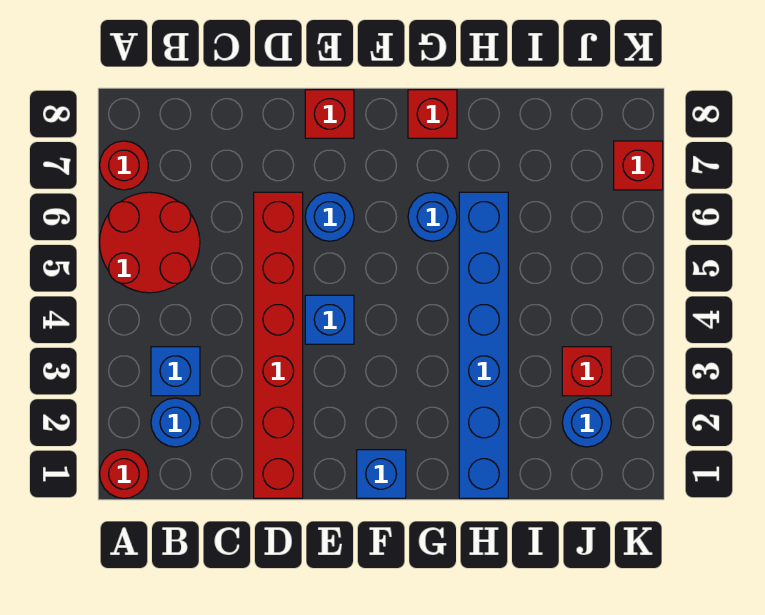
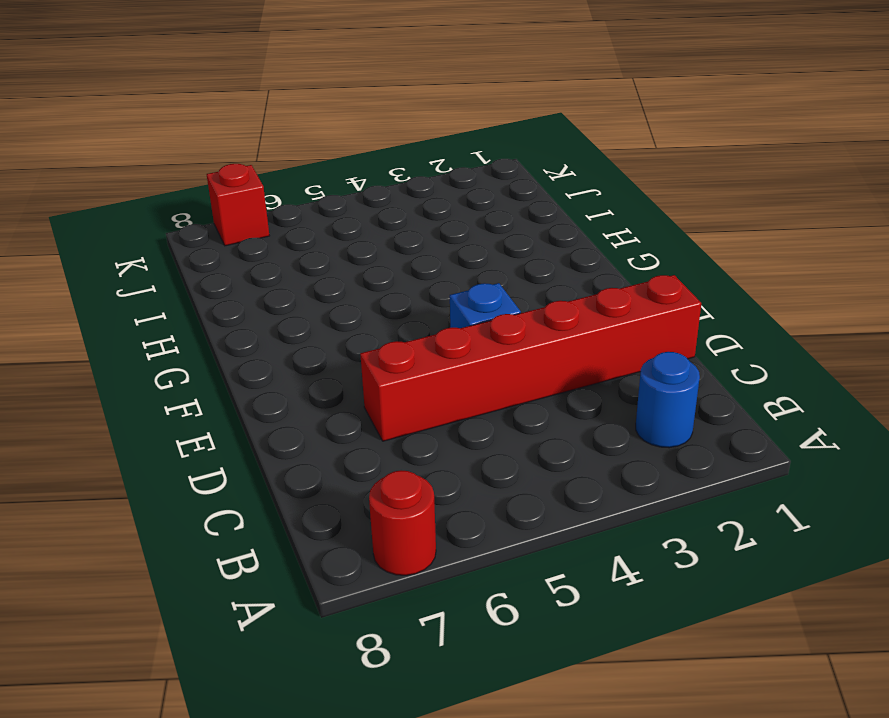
none -> red round brick A1 level 1
none -> red round brick A5:B6 level 1
none -> blue brick B3 level 1

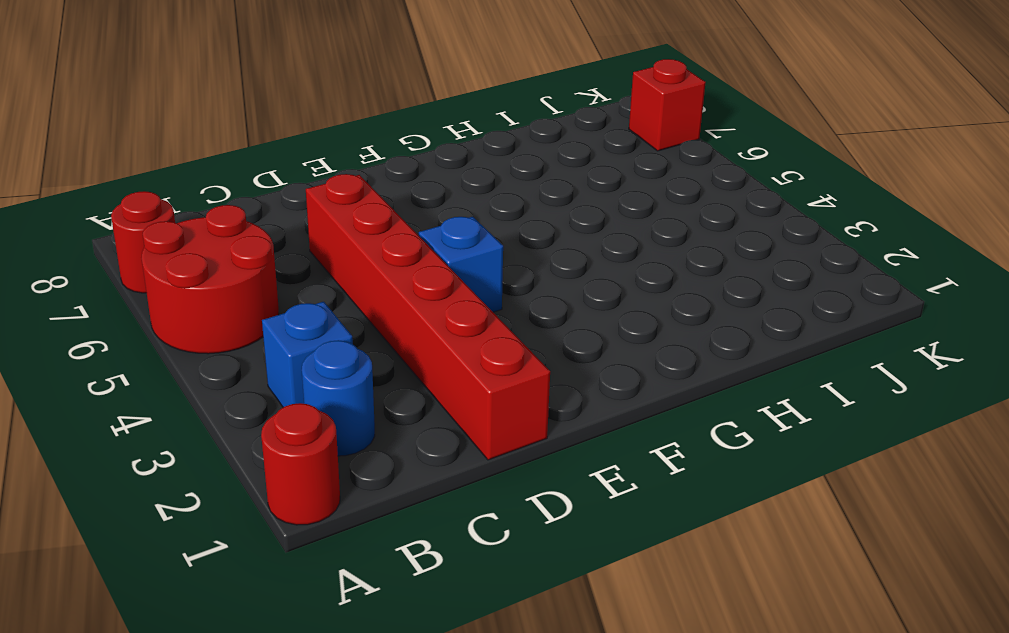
none -> blue round brick E6 level 1
none -> red brick E8 level 1
none -> blue brick F1 level 1

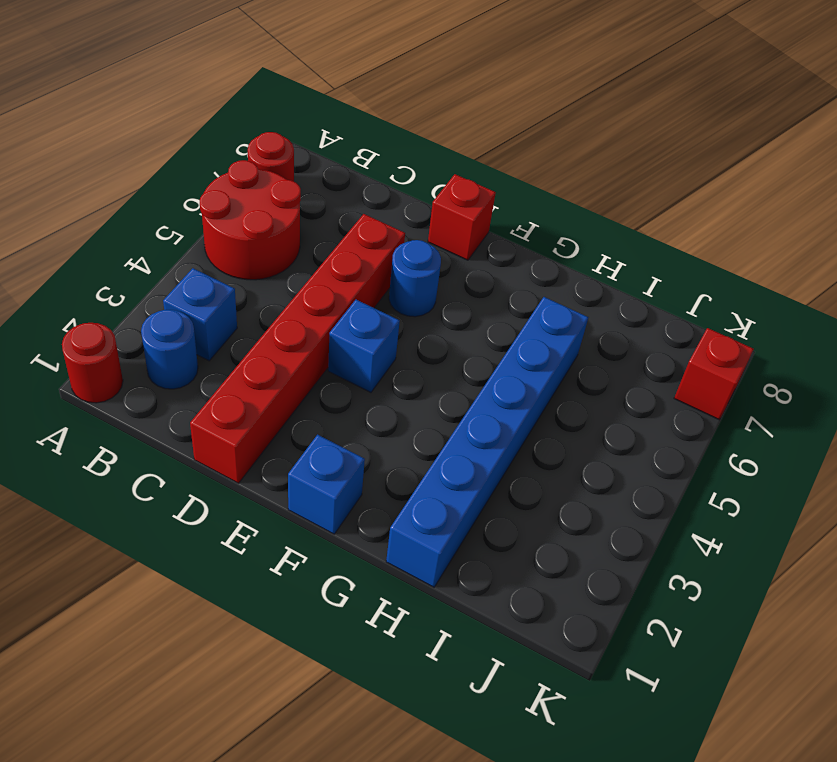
none -> blue round brick G6 level 1
none -> red brick G8 level 1
none -> blue round brick J2 level 1

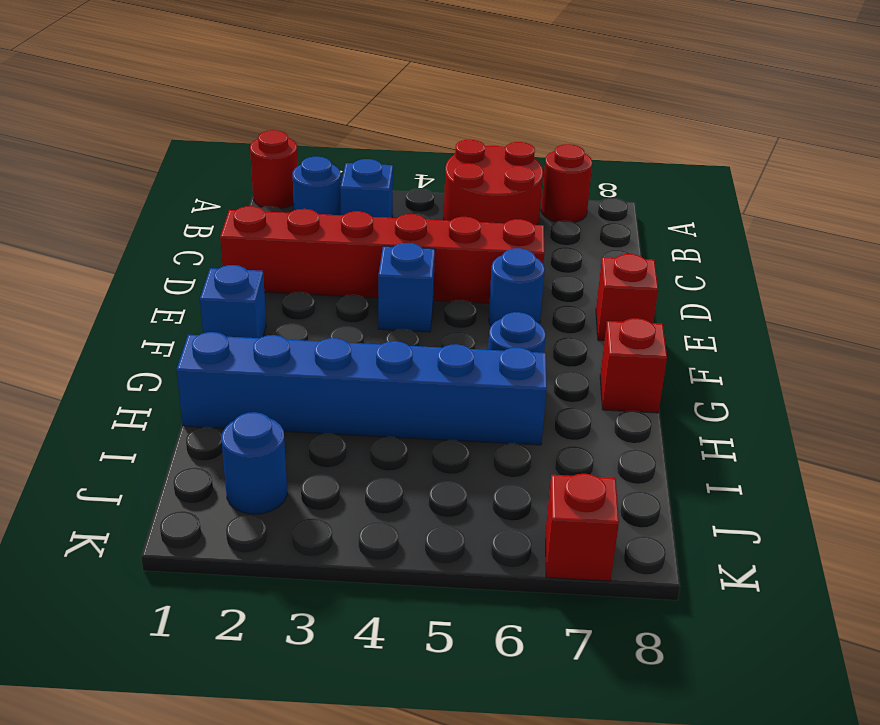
none -> red brick J3 level 1

